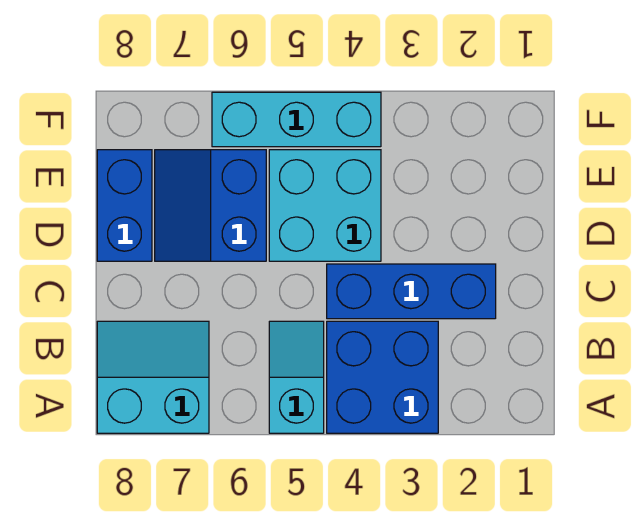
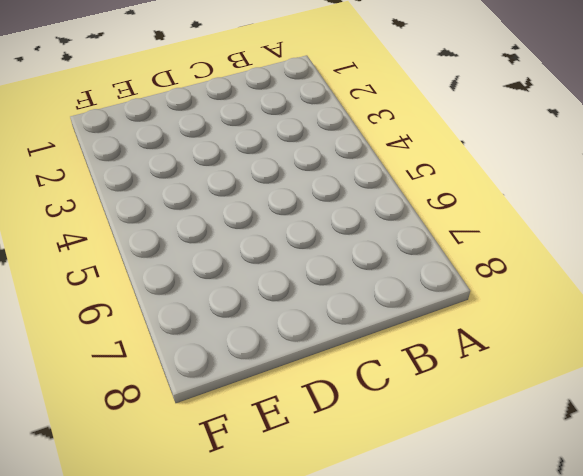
none -> blue brick A3:B4 level 1
none -> cyan slope A5:B5 level 1 top A

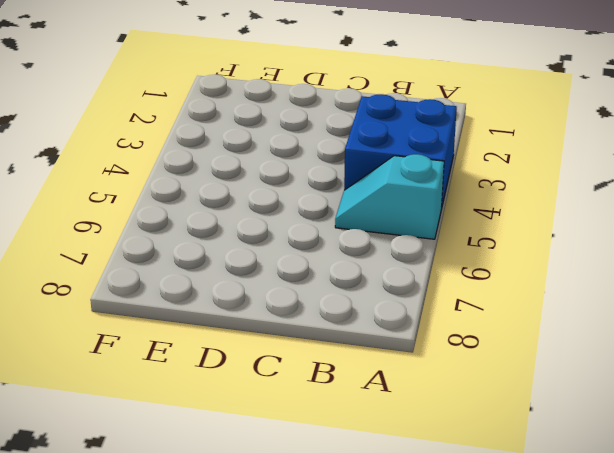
none -> cyan slope A7:B8 level 1 top A
none -> blue brick C2:C4 level 1

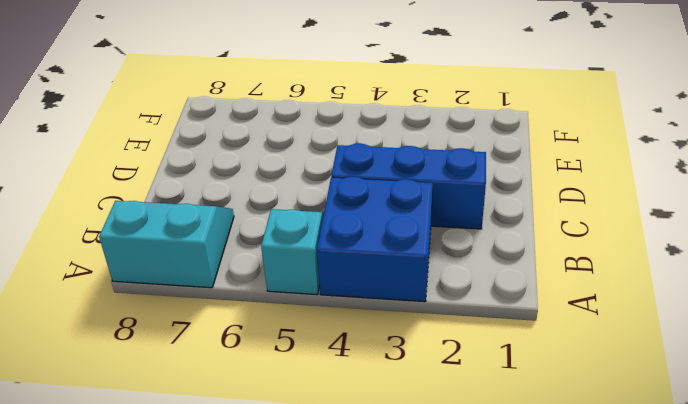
none -> cyan brick D4:E5 level 1
none -> blue slope D6:E7 level 1 top 6

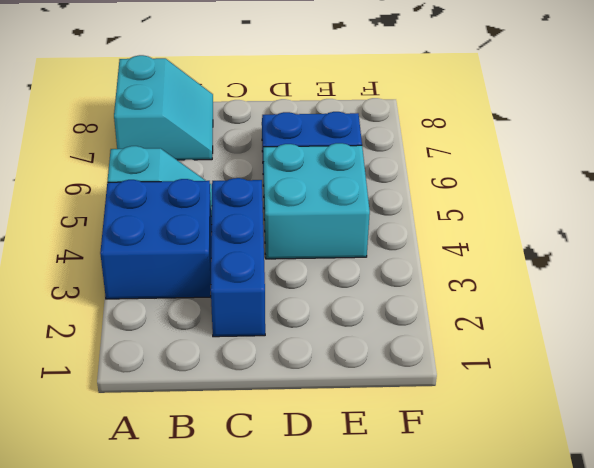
none -> blue brick D8:E8 level 1
none -> cyan brick F4:F6 level 1

